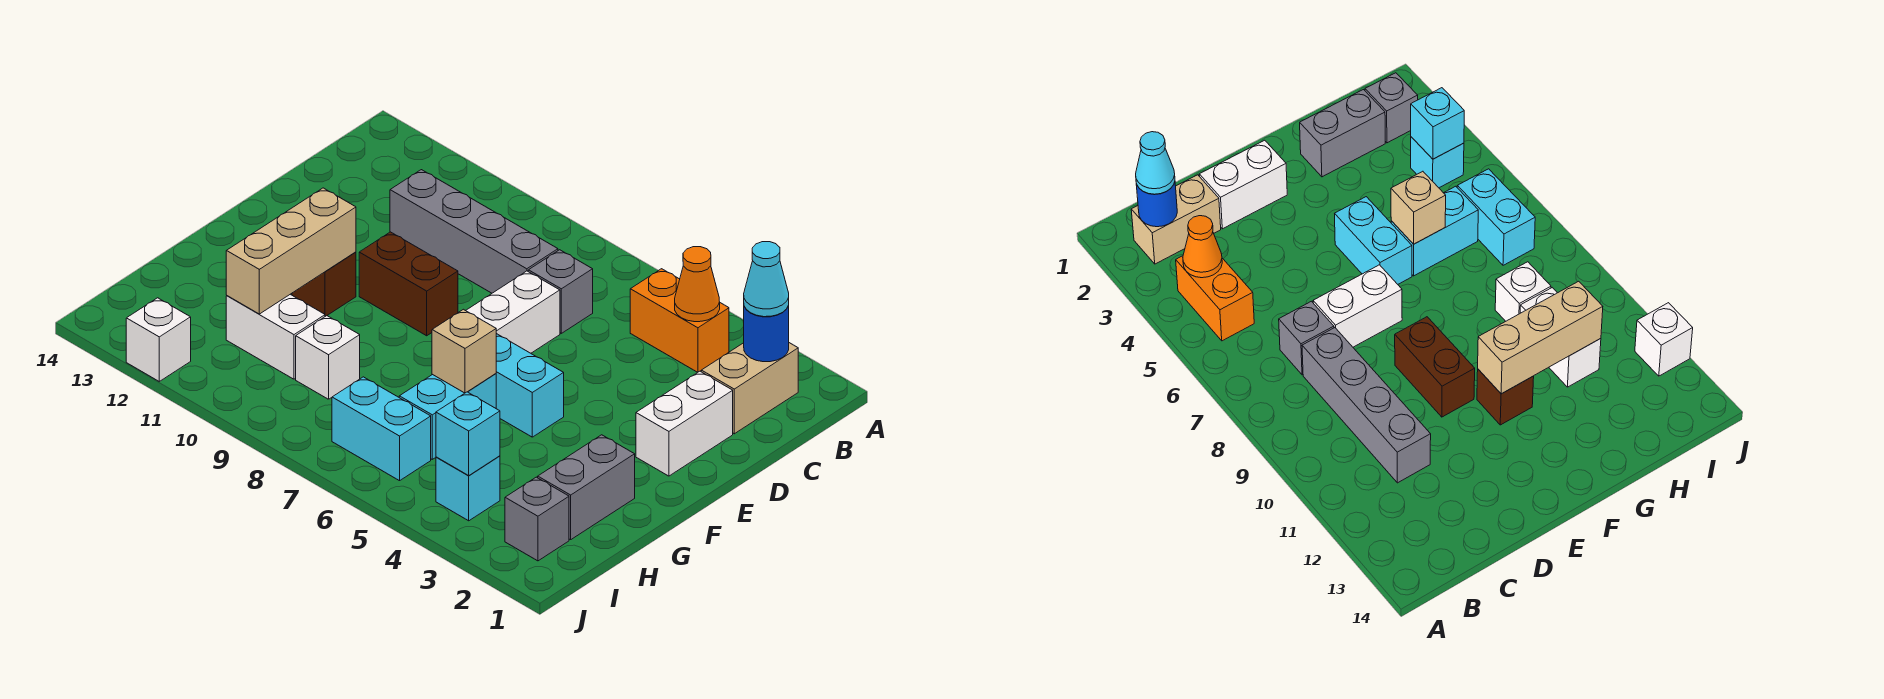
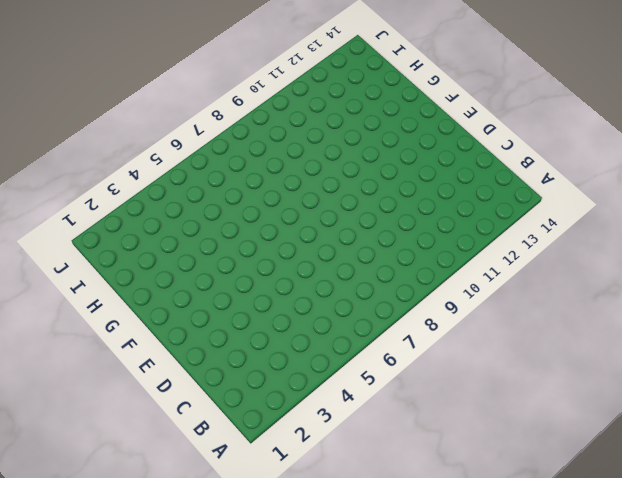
none -> tan brick B2:C2 level 1
none -> orange brick B4:B5 level 1
none -> grey brick C7 level 1

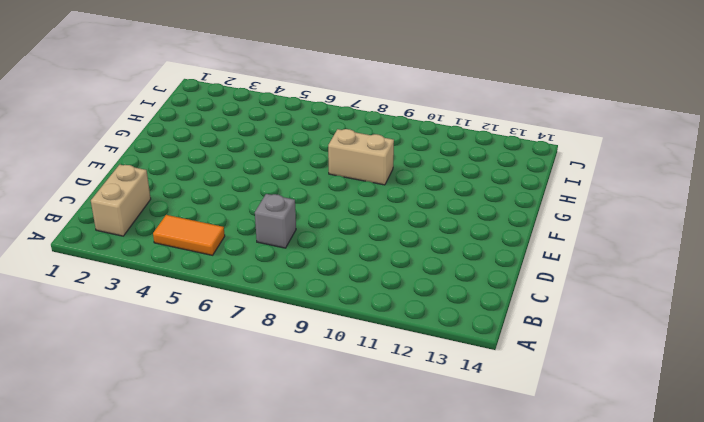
orange tile B4:B5 level 1 -> orange brick B4:B5 level 1
tan brick G8:G9 level 1 -> none
none -> grey brick C8:C11 level 1
none -> white brick D2:E2 level 1
none -> white brick D7:E7 level 1

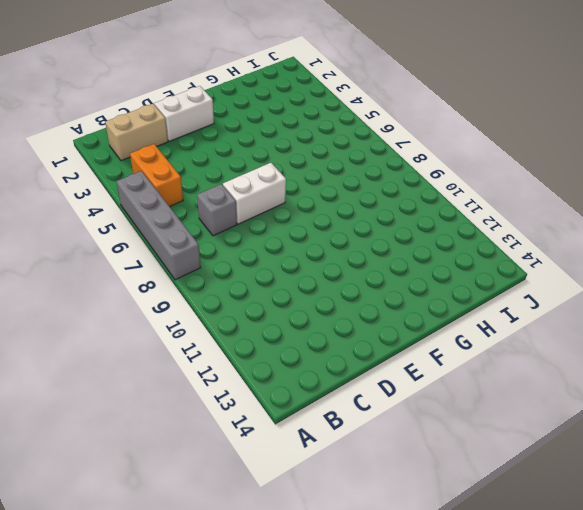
grey brick A5:A8 level 1 -> grey brick C8:C11 level 1
none -> brown brick E9:E10 level 1
none -> cyan brick F5:F6 level 1
none -> brown brick F11 level 1

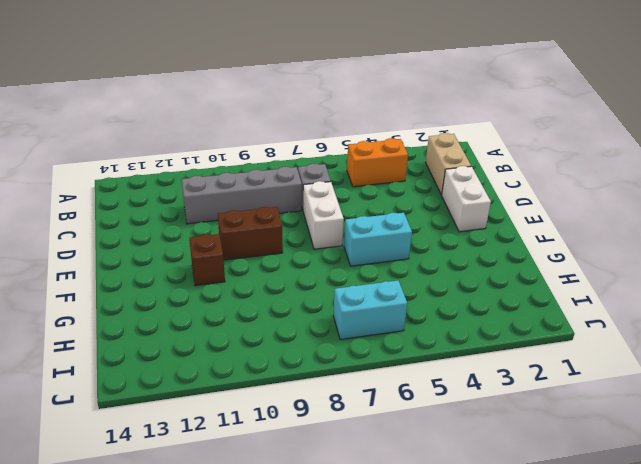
none -> grey brick G2:H2 level 1
none -> cyan brick G6:H6 level 1
none -> white brick H9 level 1

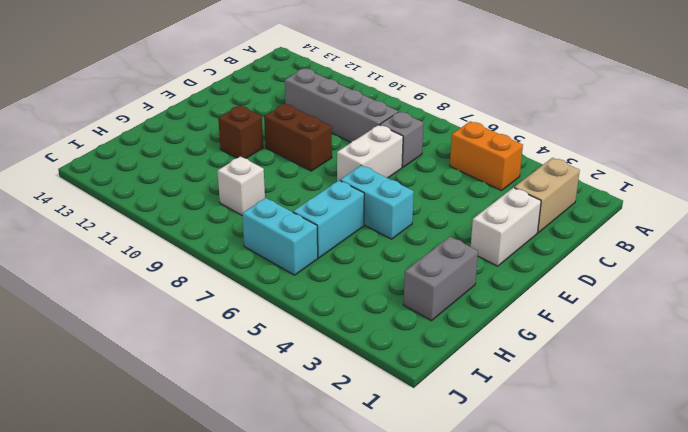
none -> white brick H10:H11 level 1
none -> grey brick I2 level 1
none -> cyan brick I4 level 1

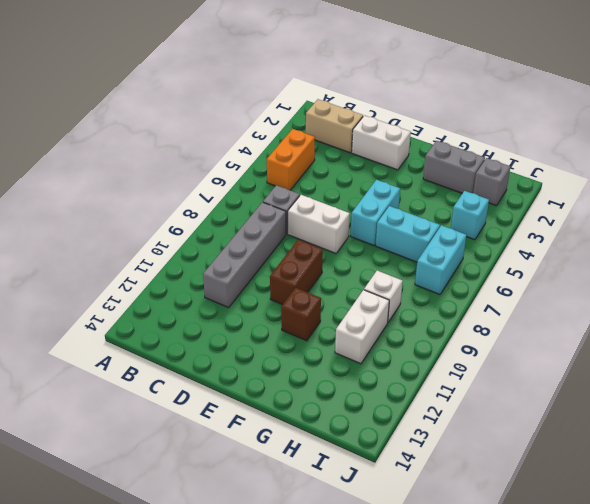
none -> white brick J12 level 1
none -> blue round brick B2 level 2
none -> orange cone B4 level 2

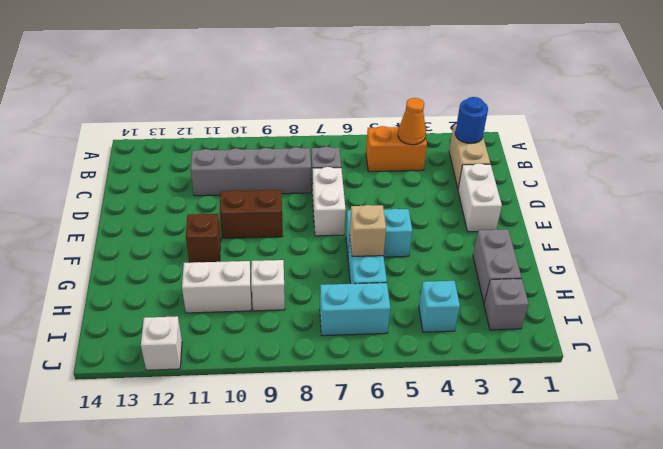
none -> tan brick F11:H11 level 2
none -> cyan brick I4 level 2
none -> cyan cone B2 level 3

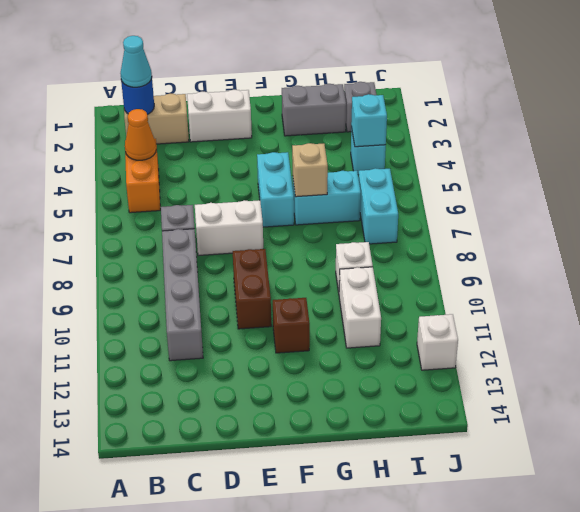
none -> tan brick F11:H11 level 2

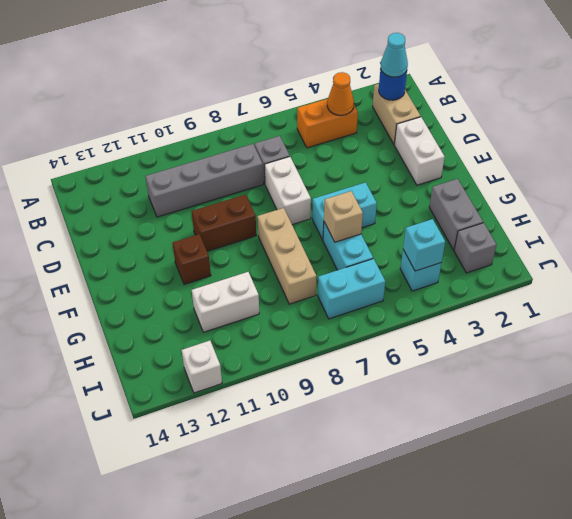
tan brick F8:H8 level 1 -> tan brick F11:H11 level 2
none -> white brick H9 level 1

